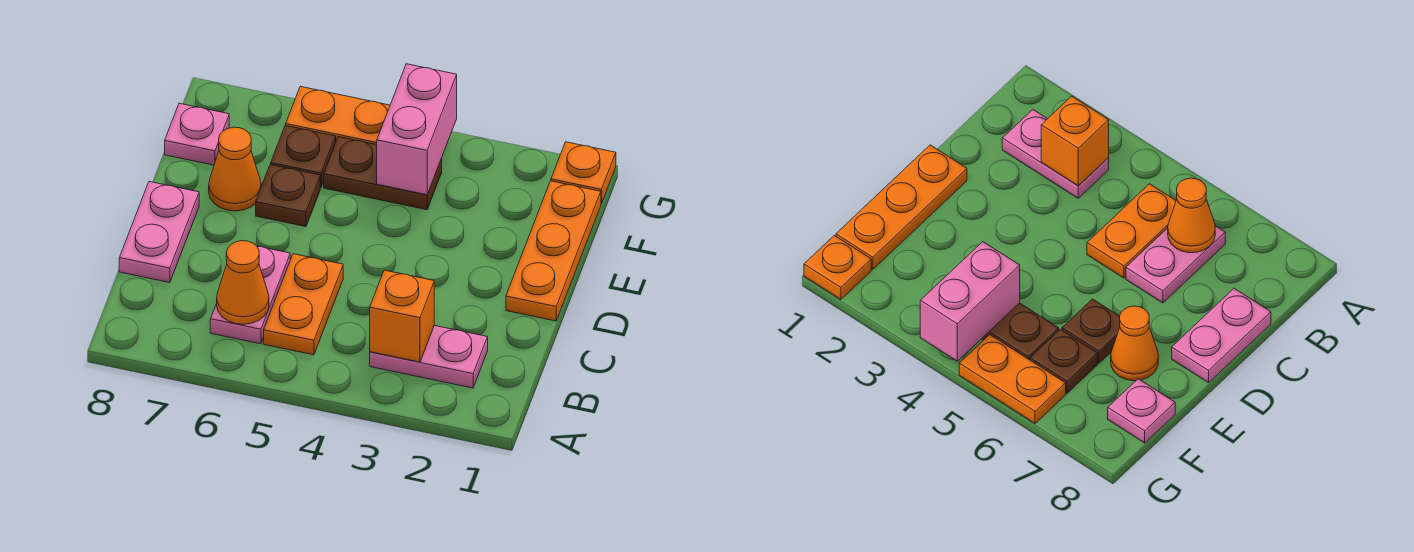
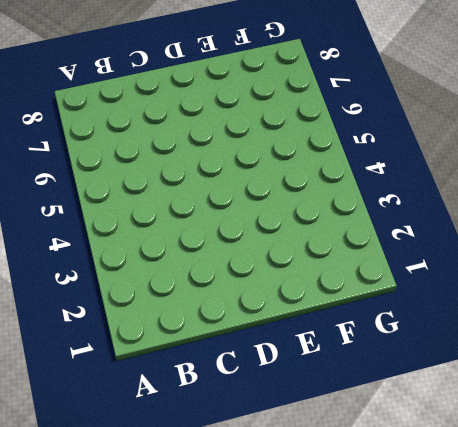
none -> pink plate B2:B3 level 1
none -> orange plate B5:C5 level 1
none -> pink plate B6:C6 level 1

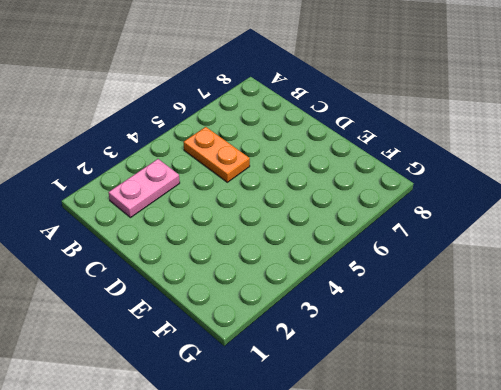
none -> pink plate B6:C6 level 1
none -> pink plate C8:D8 level 1
none -> orange plate D1:F1 level 1

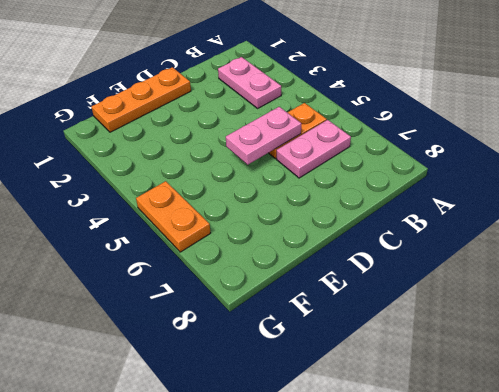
pink plate C5:D5 level 2 -> pink plate C8:D8 level 1
none -> brown plate E6 level 1
none -> orange cone E7 level 1
none -> brown plate F4:F5 level 1

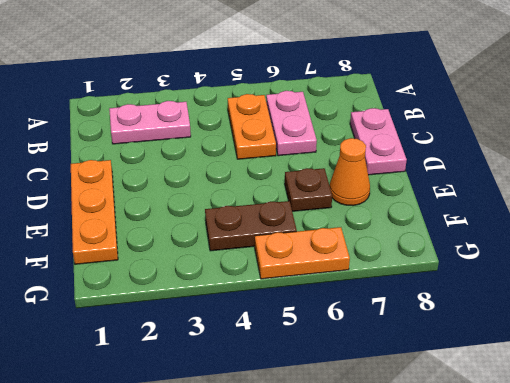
none -> brown plate F6 level 1
none -> pink plate F8 level 1
none -> orange plate G1 level 1

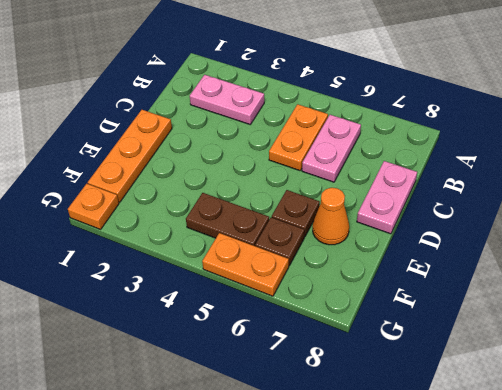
none -> pink plate F8 level 1
none -> orange brick B3 level 2
none -> orange cone B6 level 2

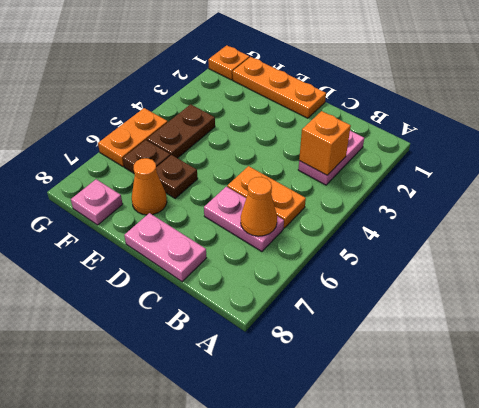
none -> pink brick F4:G4 level 2

